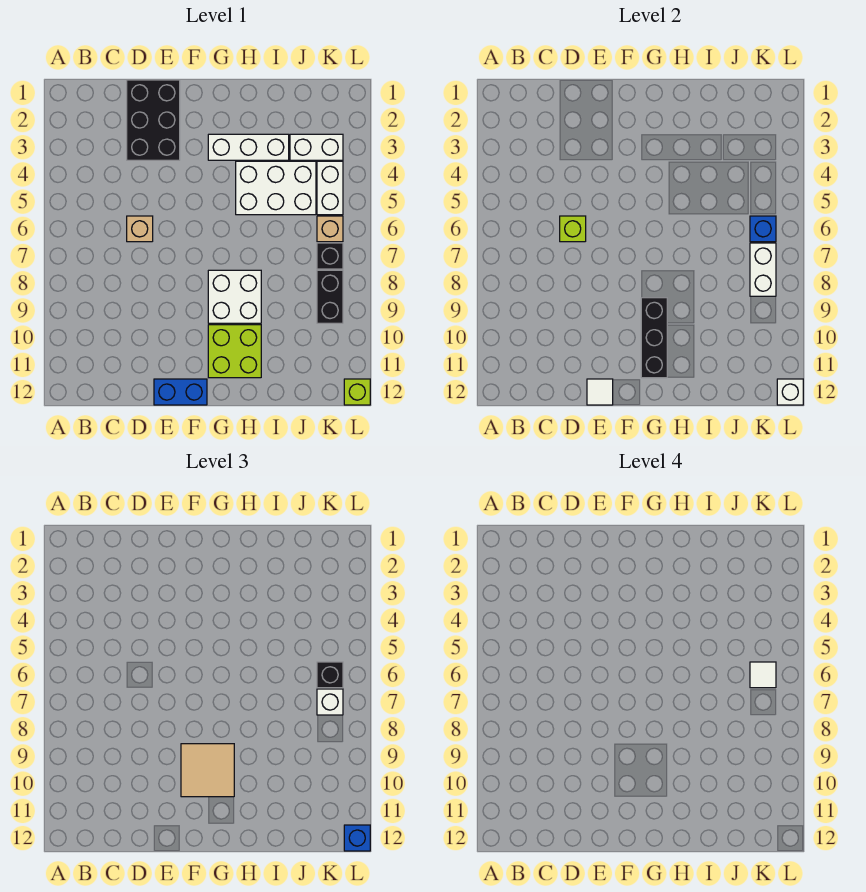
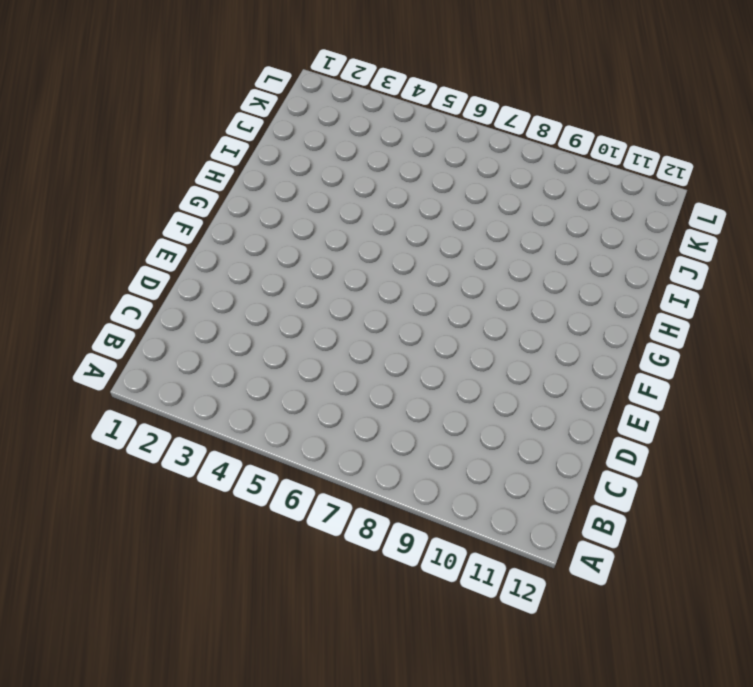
none -> black brick D1:E3 level 1
none -> tan brick D6 level 1
none -> blue brick E12:F12 level 1

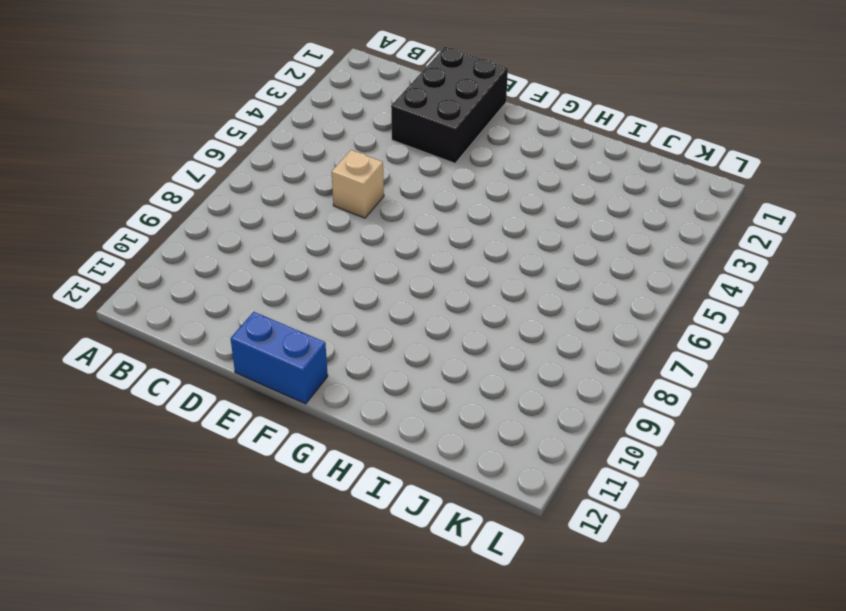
none -> white brick G3:I3 level 1
none -> white brick G8:H9 level 1
none -> lime brick G10:H11 level 1

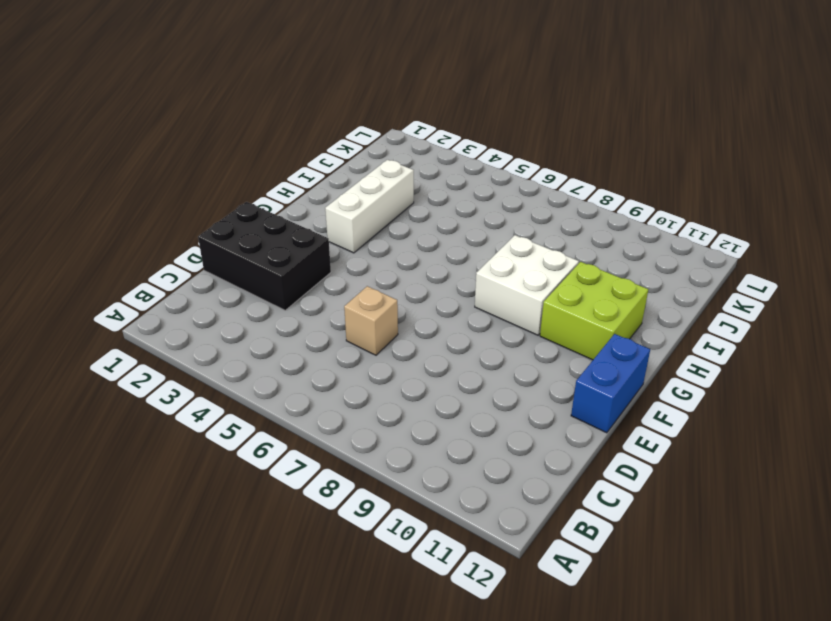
none -> white brick H4:J5 level 1
none -> white brick J3:K3 level 1
none -> white brick K4:K5 level 1

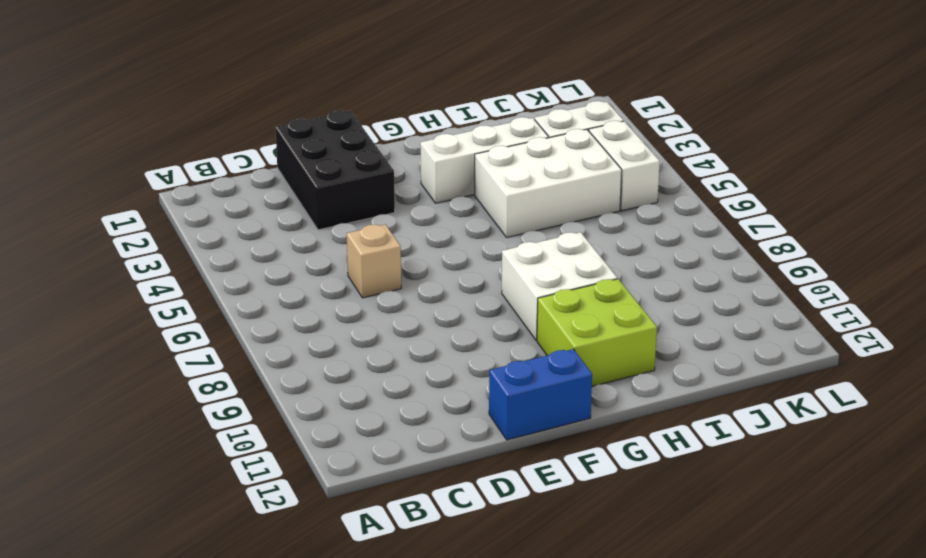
none -> tan brick K6 level 1
none -> black brick K7 level 1
none -> black brick K8:K9 level 1

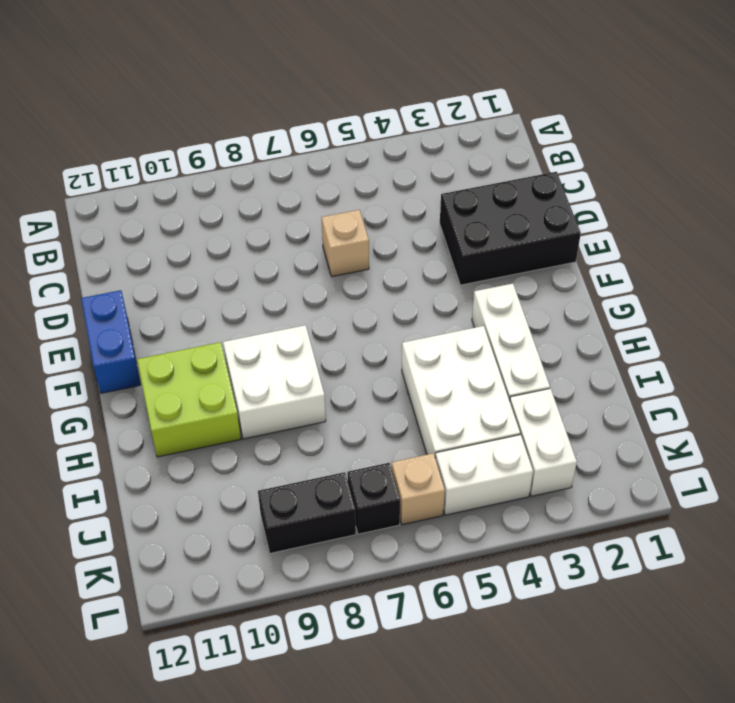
none -> lime brick L12 level 1
none -> lime brick D6 level 2
none -> white tile E12 level 2

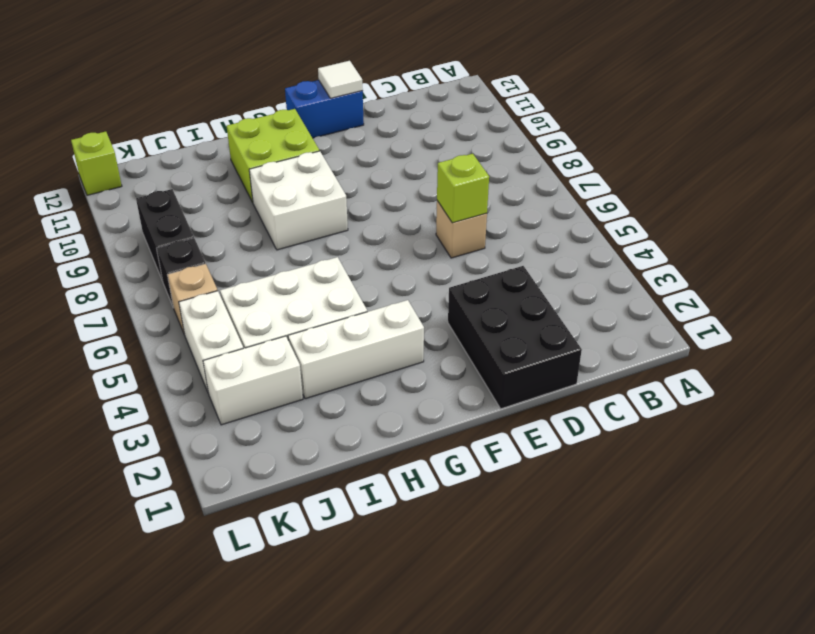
none -> black brick G9:G11 level 2
none -> blue brick K6 level 2
none -> white brick K7:K8 level 2

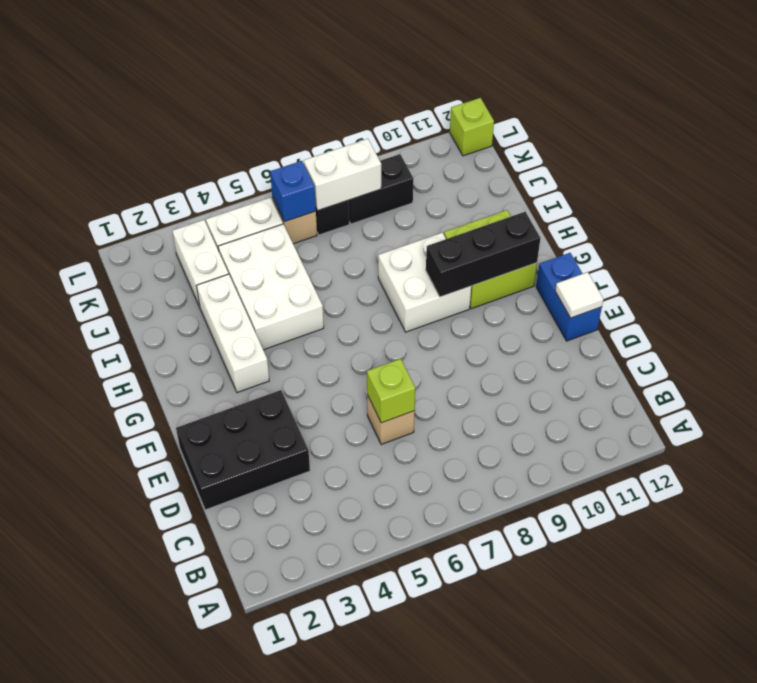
none -> white brick L12 level 2
none -> tan tile F9:G10 level 3
none -> black brick K6 level 3

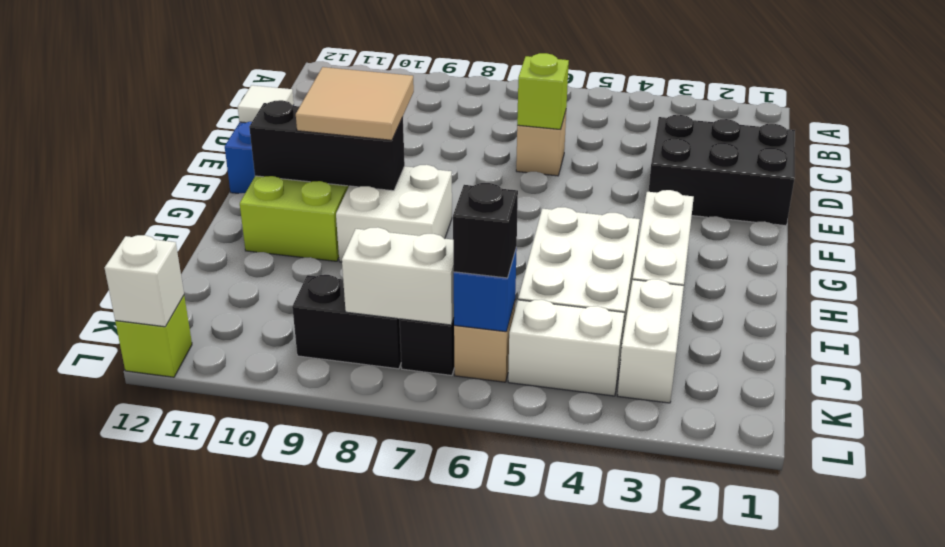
none -> white brick K7 level 3
none -> blue brick L12 level 3
none -> white tile K6 level 4

